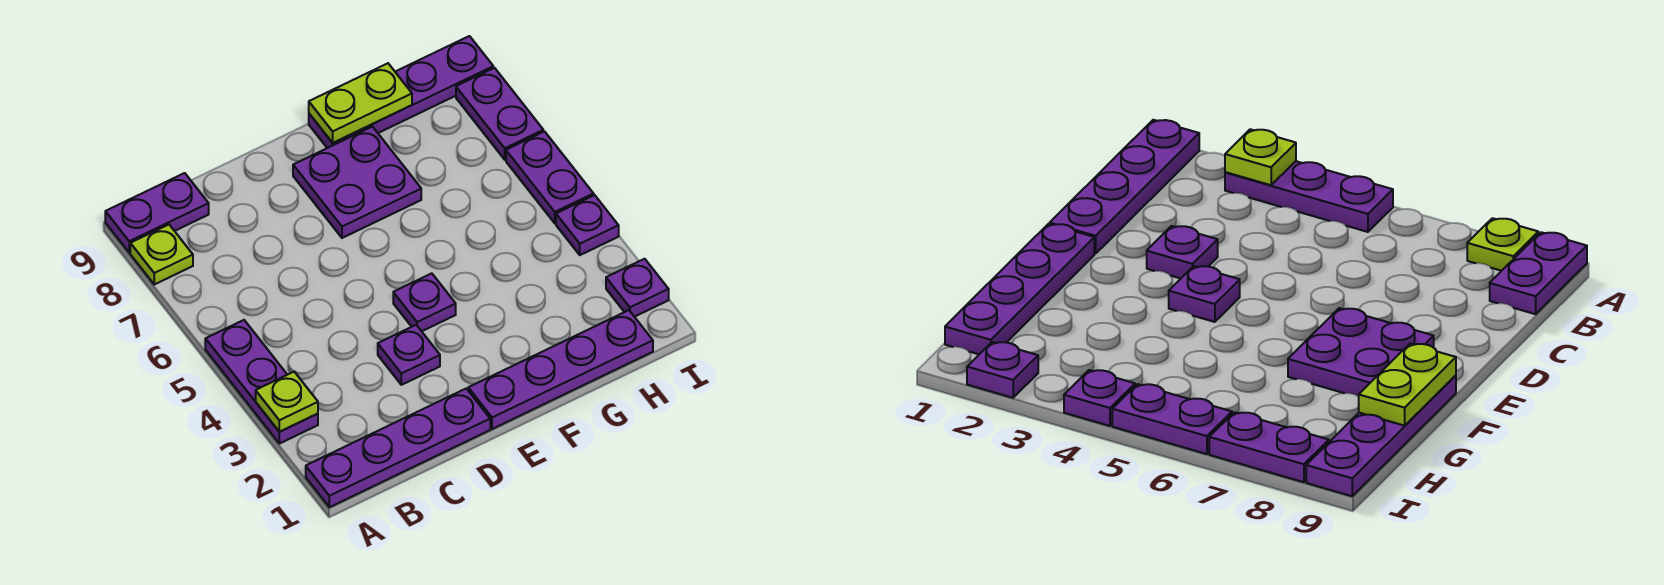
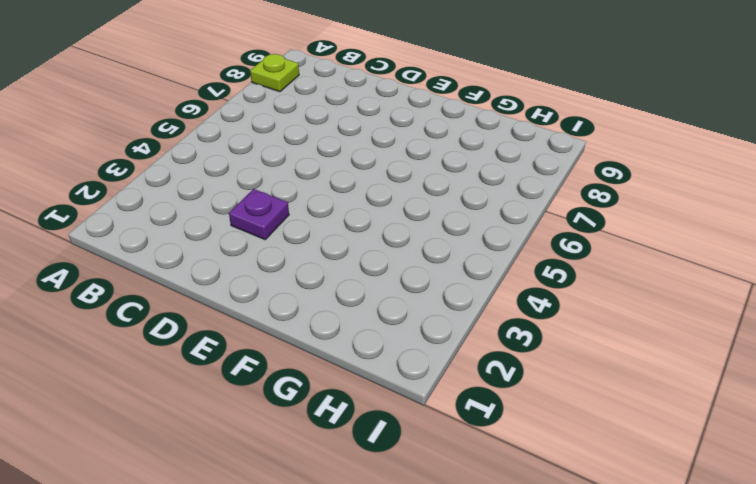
none -> purple plate A1:D1 level 1
none -> purple plate A3:A5 level 1
none -> purple plate A9:B9 level 1

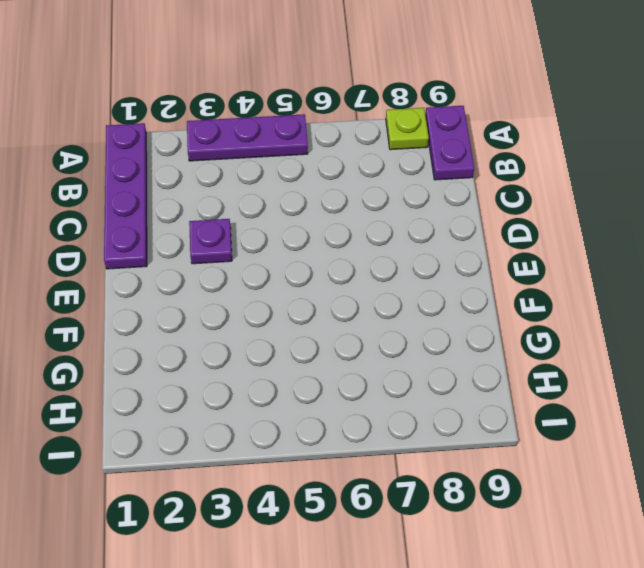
none -> purple plate E1:H1 level 1
none -> purple plate E4 level 1
none -> purple plate E7:F8 level 1

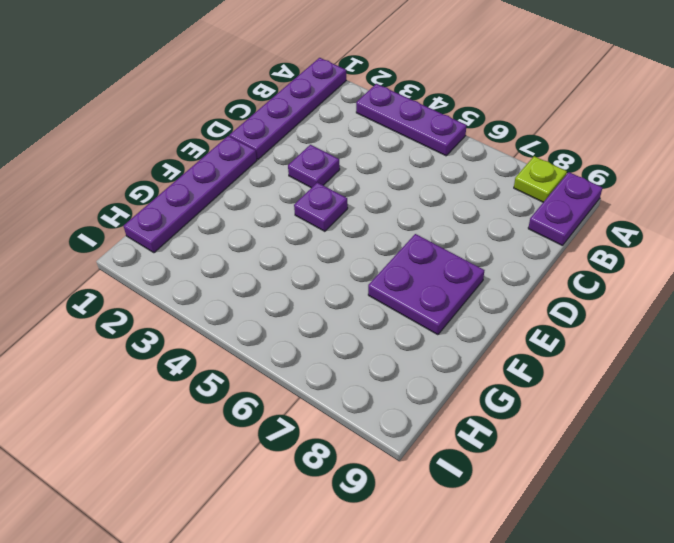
none -> purple plate F9:I9 level 1
none -> purple plate I2 level 1
none -> purple plate I4 level 1

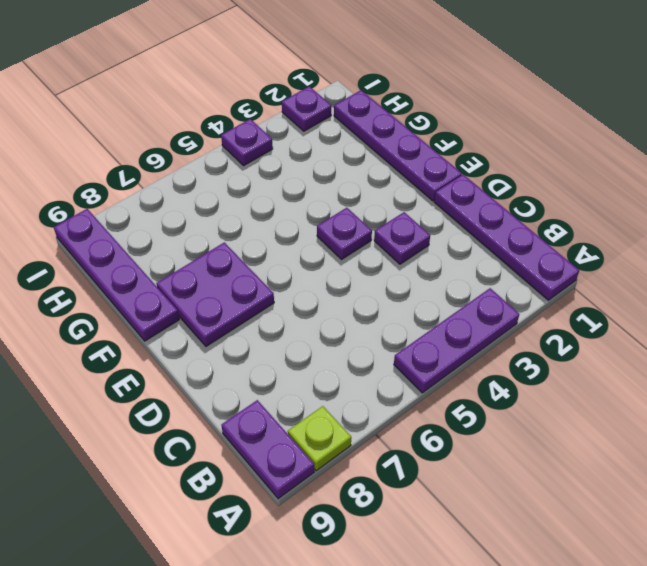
none -> purple plate I5:I6 level 1
none -> purple plate I7:I8 level 1
none -> lime plate A3 level 2

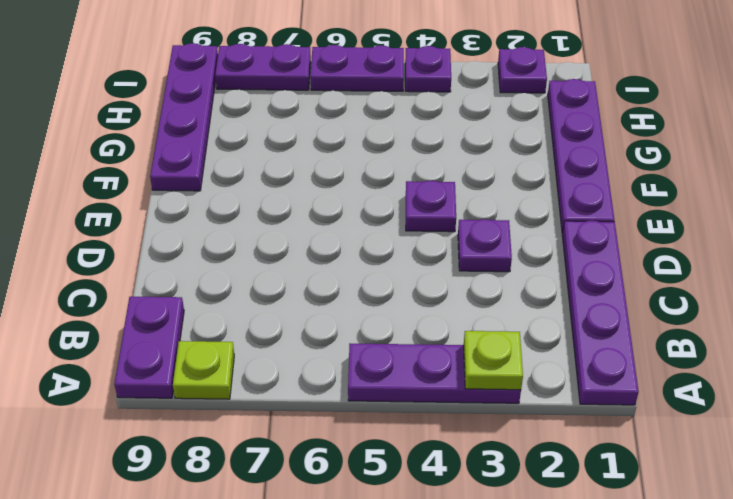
none -> purple plate E7:F8 level 1
none -> lime plate F9:G9 level 2

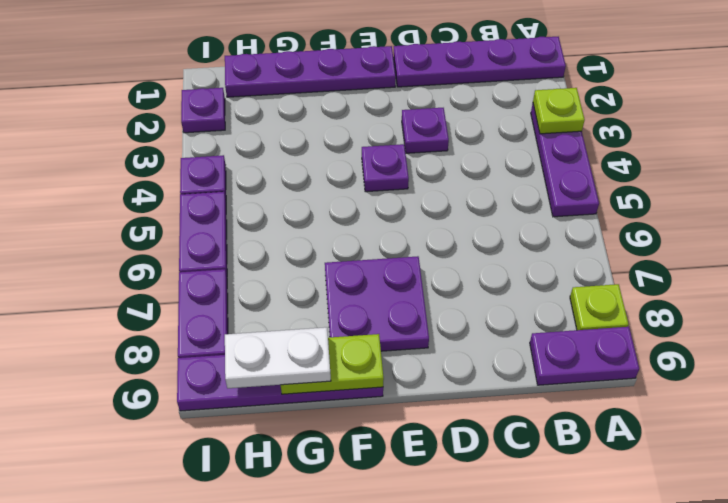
white plate G9:H9 level 3 -> none

